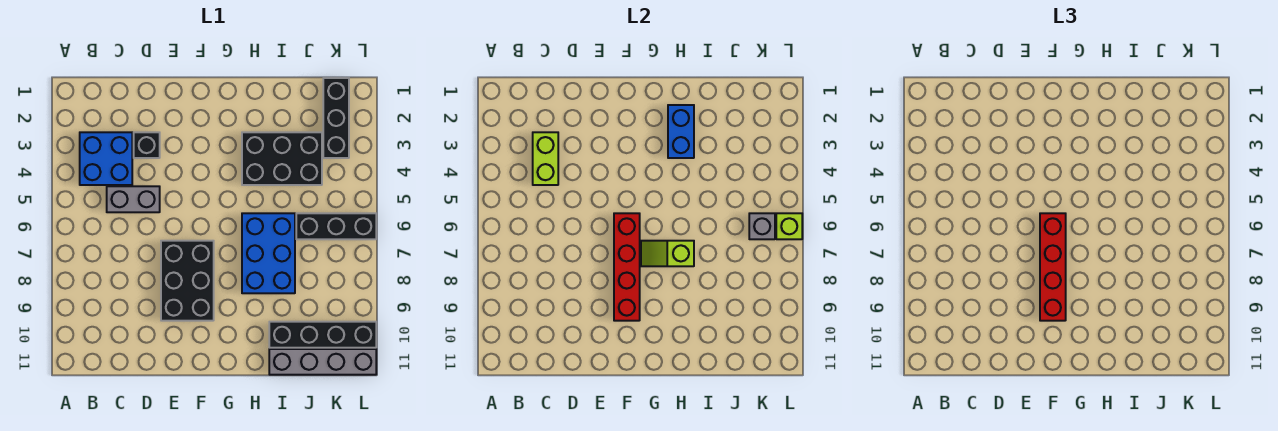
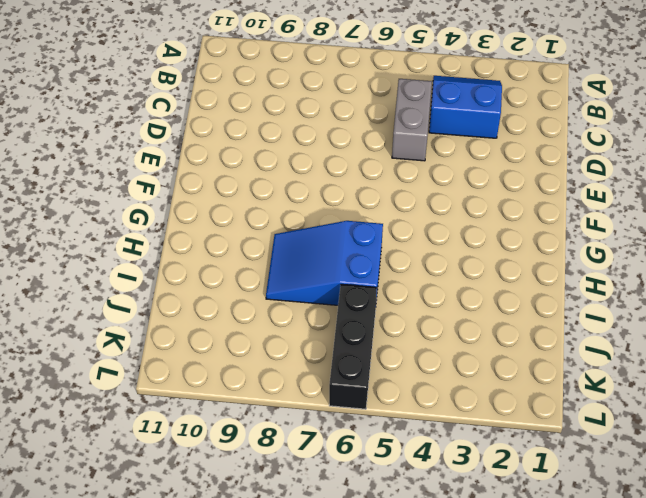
blue slope B3:C4 level 1 top C -> blue brick B3:C4 level 1
blue slope H6:I8 level 1 top 6 -> blue brick H6:I8 level 1
none -> black brick D3 level 1
none -> black brick E7:F9 level 1
none -> black brick H3:J4 level 1

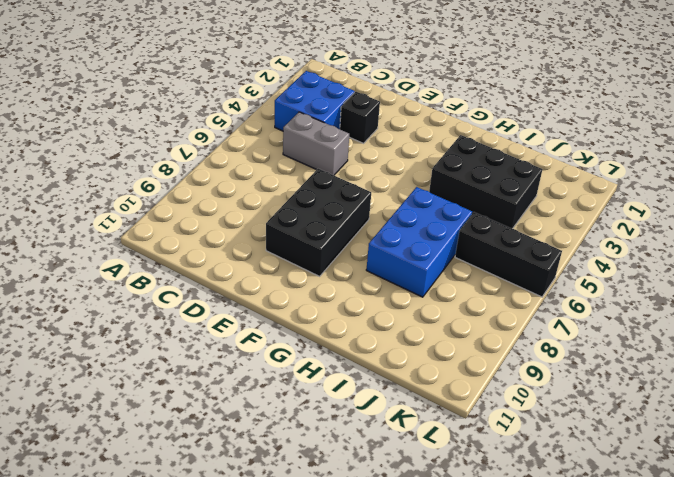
none -> black brick I10:L10 level 1
none -> grey brick I11:L11 level 1
none -> black brick K1:K3 level 1

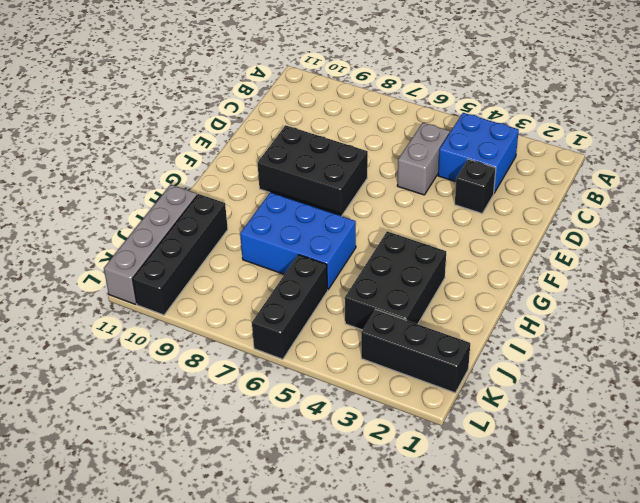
none -> lime brick C3:C4 level 2
none -> red brick F6:F9 level 2
none -> lime slope G7:H7 level 2 top H

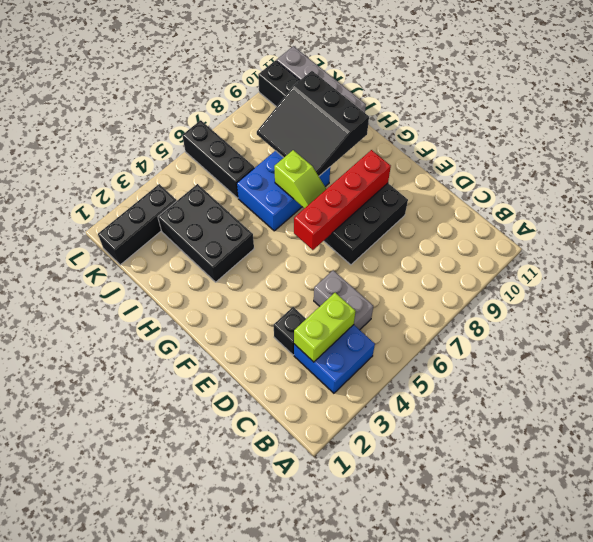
black slope H8:J10 level 2 top 10 -> none
none -> blue brick H2:H3 level 2
none -> grey brick K6 level 2
none -> lime brick L6 level 2

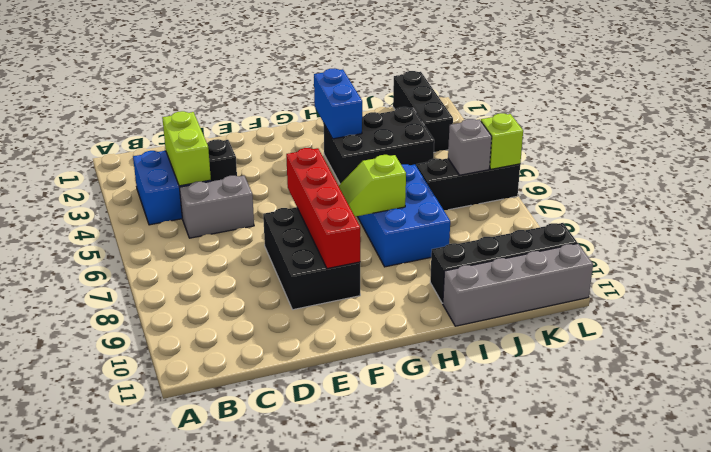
none -> red brick F6:F9 level 3

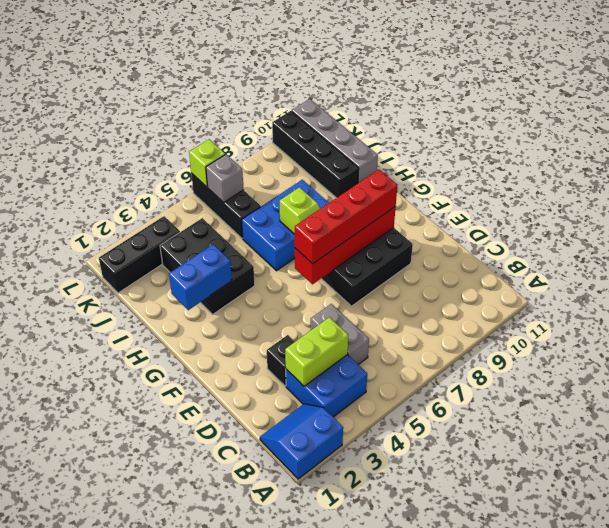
blue slope A1:B2 level 1 top A -> none

